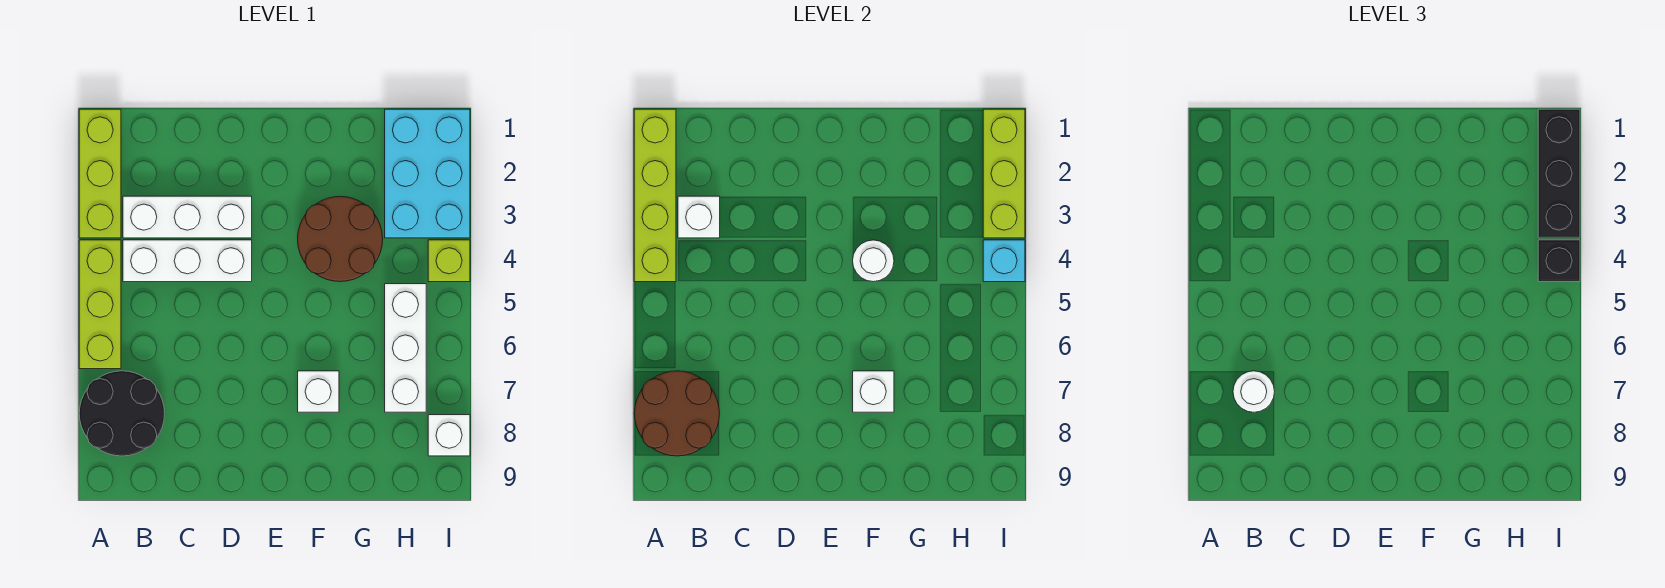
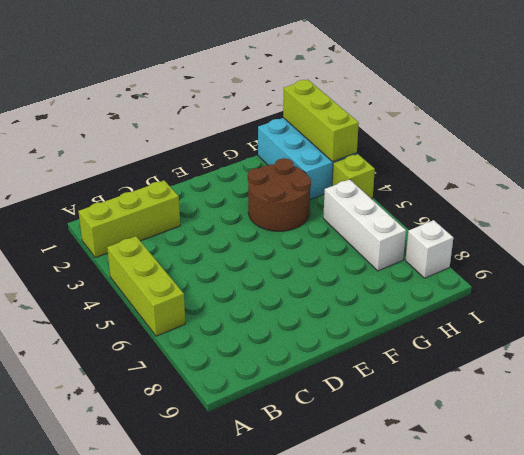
lime brick A2:C2 level 1 -> lime brick A1:A3 level 1
none -> black round brick A7:B8 level 1
none -> white brick B3:D3 level 1
none -> white brick B4:D4 level 1

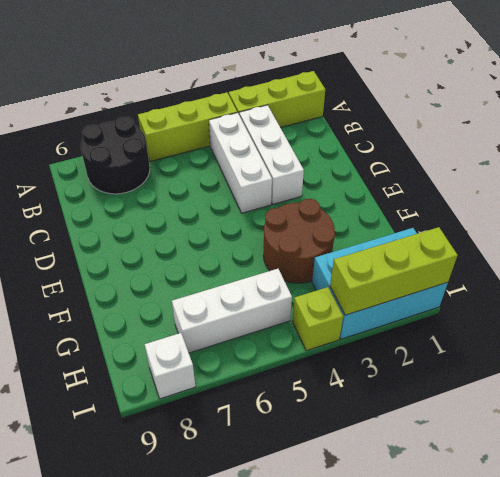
none -> white brick F7 level 1
none -> lime brick A1:A4 level 2
none -> brown round brick A7:B8 level 2

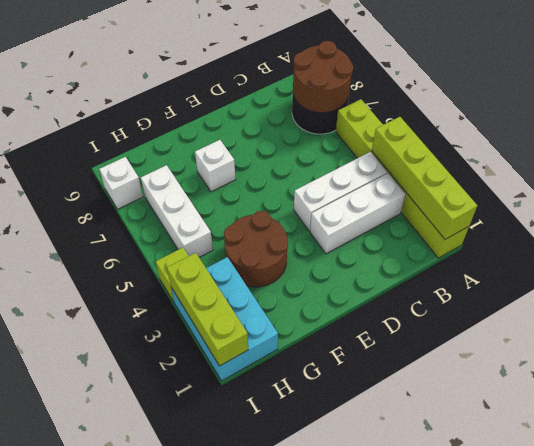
none -> white brick B3 level 2
none -> white round brick F4 level 2
none -> white brick F7 level 2

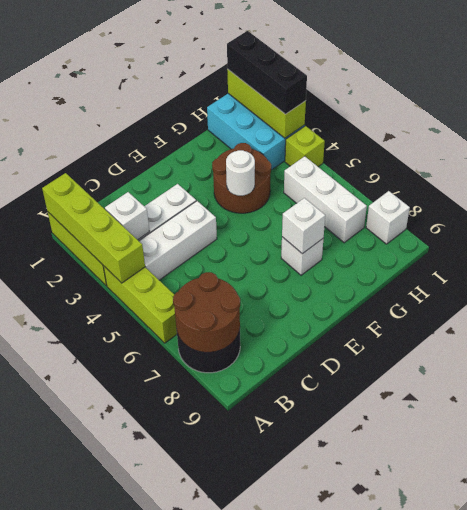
none -> cyan brick I4 level 2
none -> white round brick B7 level 3
none -> black brick I4 level 3

